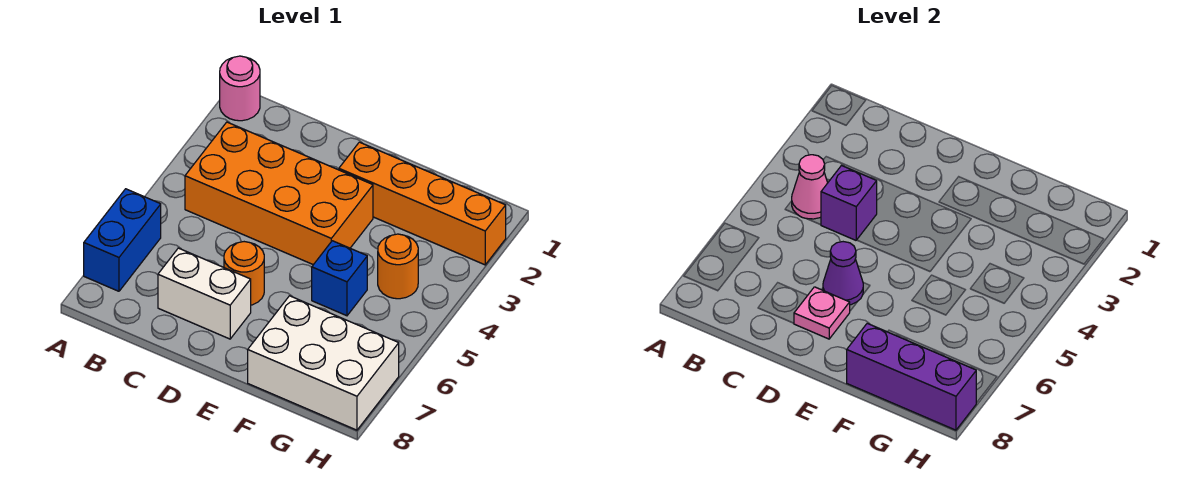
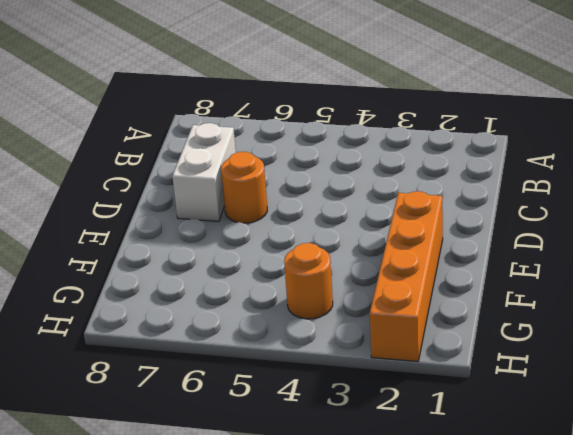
none -> pink round brick A1 level 1
none -> blue brick A6:A7 level 1
none -> orange brick B3:E4 level 1

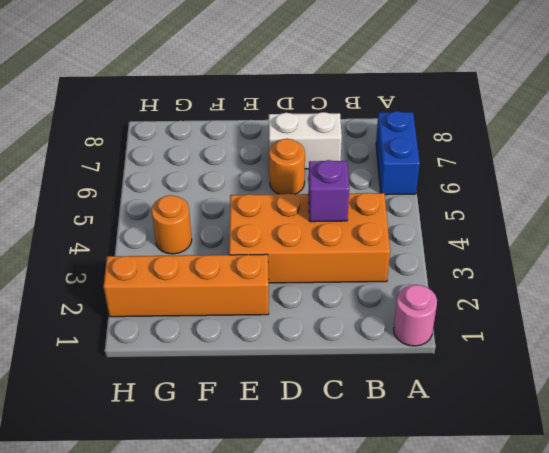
none -> blue brick F5 level 1
none -> white brick F7:H8 level 1
none -> pink cone B4 level 2

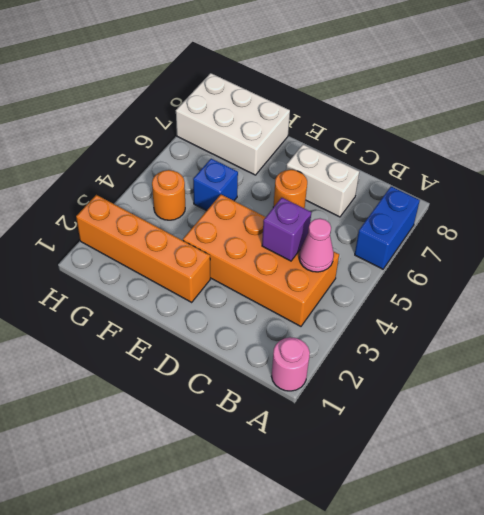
none -> purple cone D6 level 2
none -> pink plate D7 level 2
none -> purple brick F8:H8 level 2

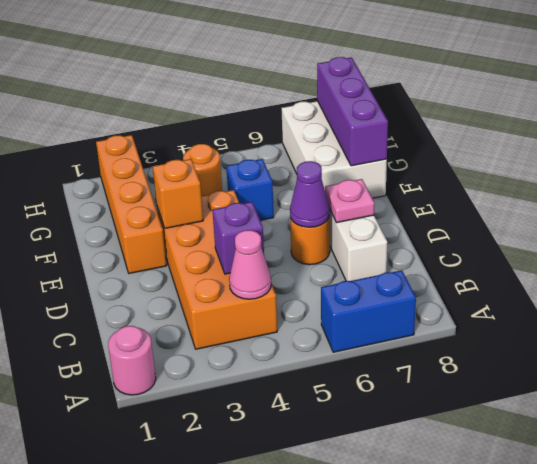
orange brick E3 level 2 -> none

